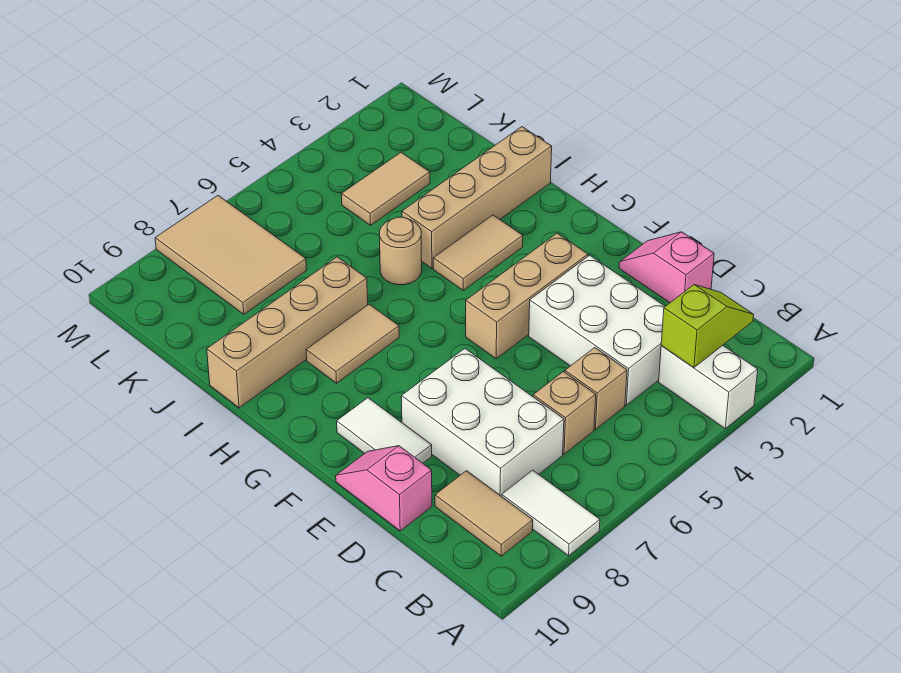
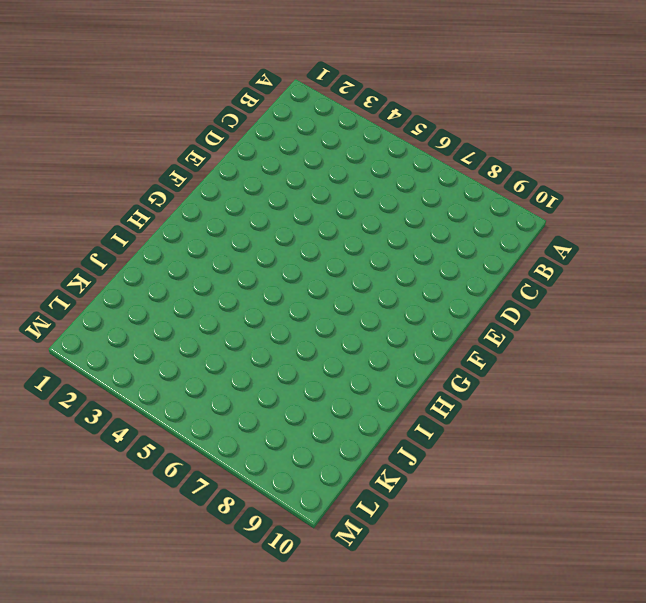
none -> white brick A3:B3 level 1
none -> white tile A8:B8 level 1
none -> tan tile B9:C9 level 1

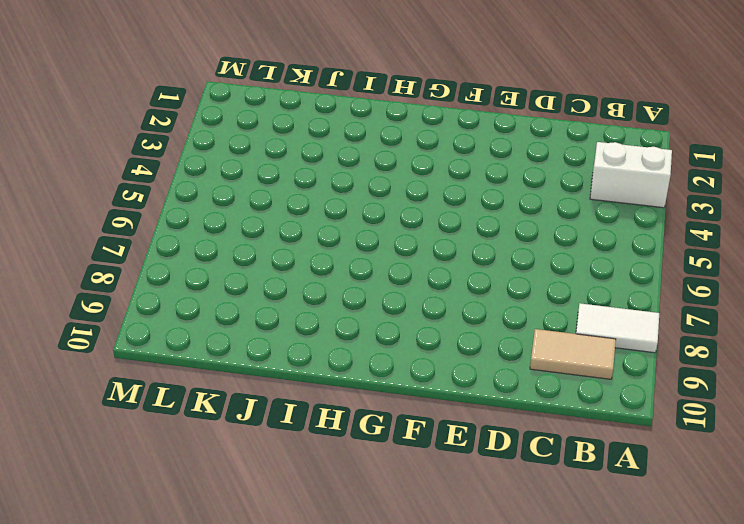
none -> white brick C3:E4 level 1
none -> tan brick C5 level 1
none -> tan brick C6 level 1

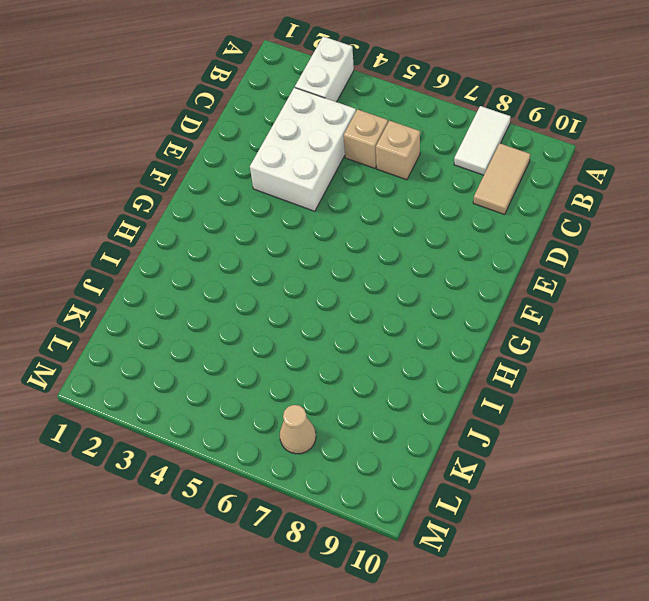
tan cone L7 level 1 -> tan tile K7:M8 level 1
none -> white brick C7:E8 level 1
none -> pink slope D1:E1 level 1 top D
none -> pink slope D10:E10 level 1 top D

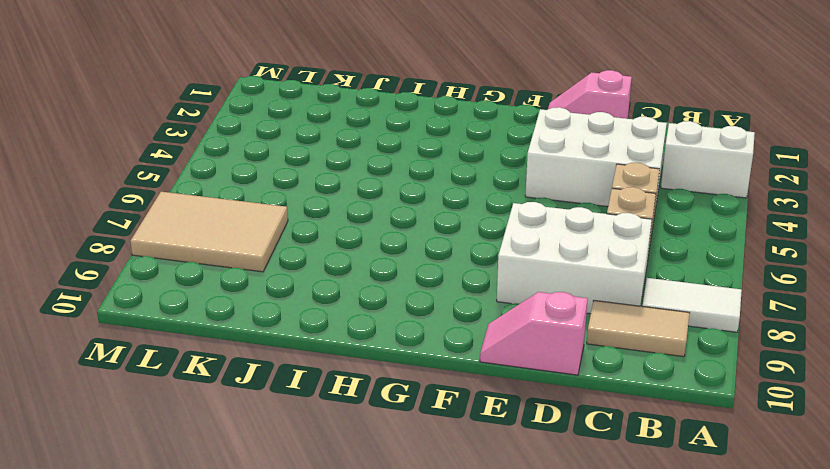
none -> white tile E9:F9 level 1
none -> tan brick F3:F5 level 1
none -> tan tile H3:H4 level 1

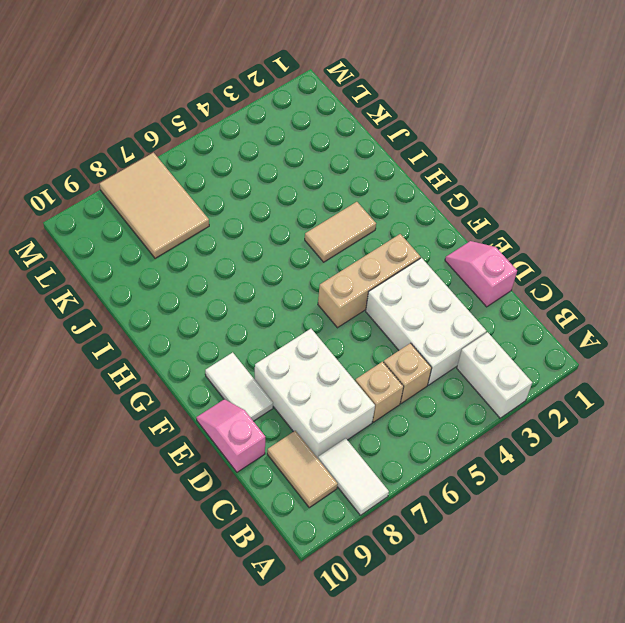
none -> tan tile H7:H8 level 1
none -> tan brick I1:I4 level 1
none -> tan round brick I5 level 1

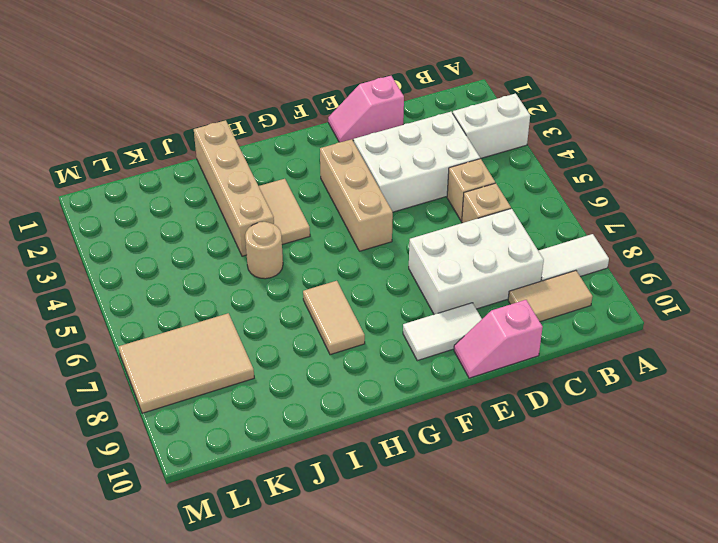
none -> tan brick I7:I10 level 1
none -> tan tile K3:K4 level 1
none -> lime slope B2:B3 level 2 top 3

